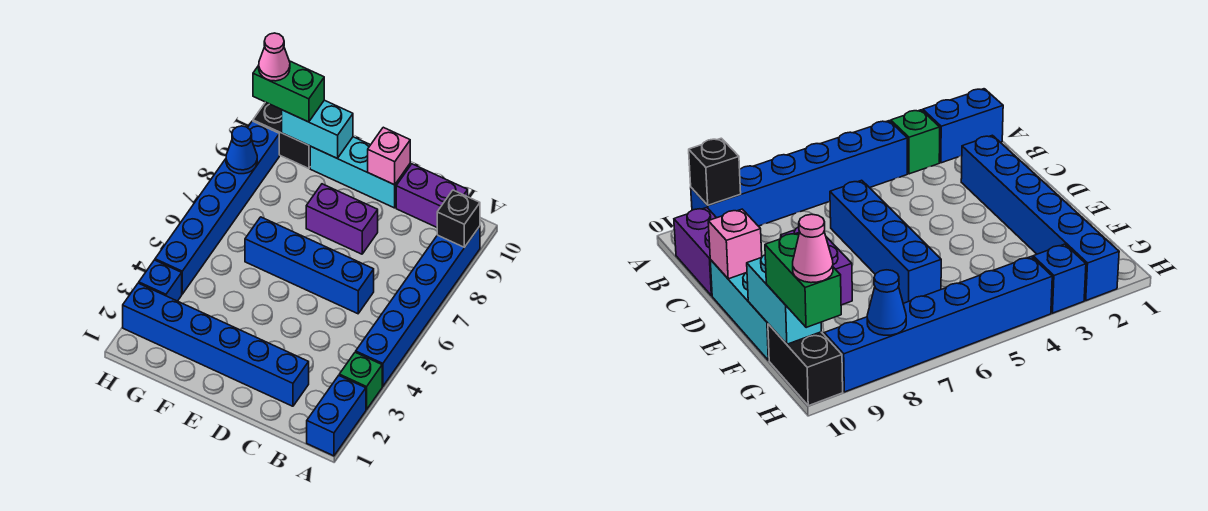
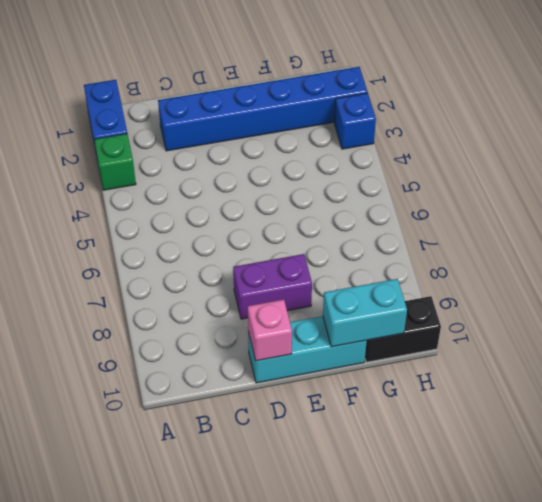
none -> blue brick A4:A9 level 1
none -> purple brick B10:C10 level 1
none -> blue brick C6:F6 level 1

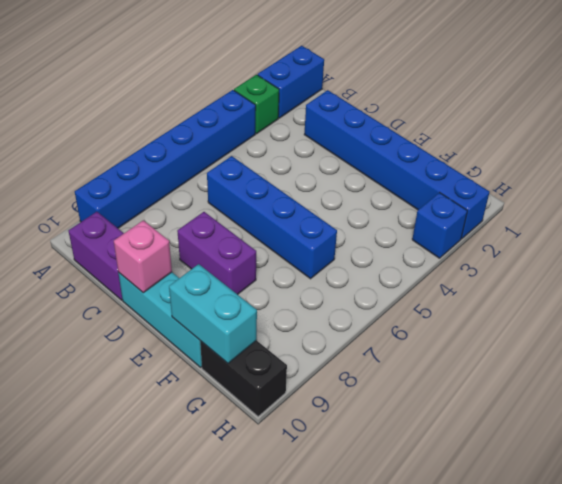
none -> blue brick H4:H9 level 1
none -> black brick A9 level 2
none -> blue cone H8 level 2

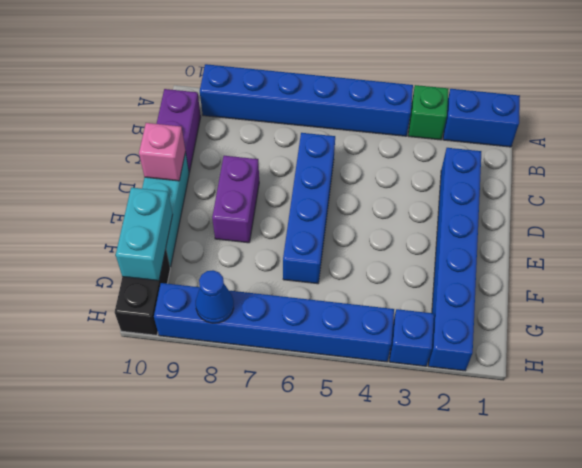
none -> black brick A9 level 2
none -> green brick G10:H10 level 3
none -> pink cone H10 level 4

